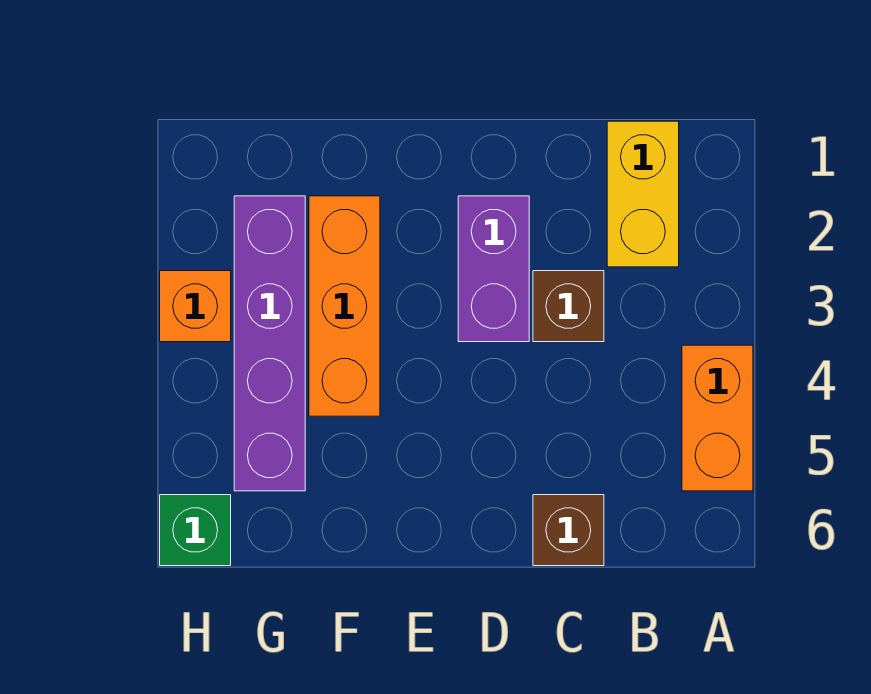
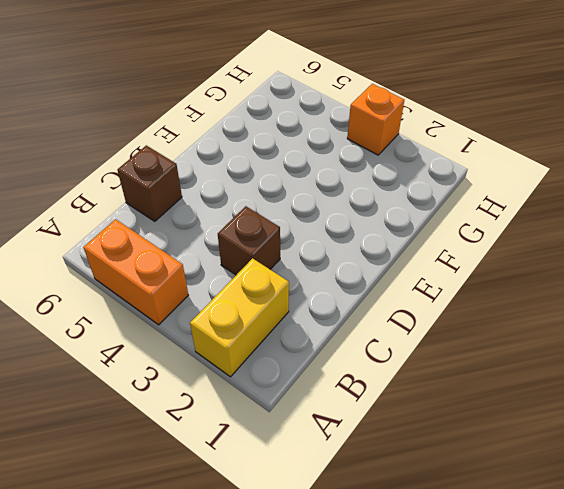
yellow brick A2:B2 level 1 -> yellow brick B1:B2 level 1
none -> purple brick D2:D3 level 1
none -> orange brick F2:F4 level 1

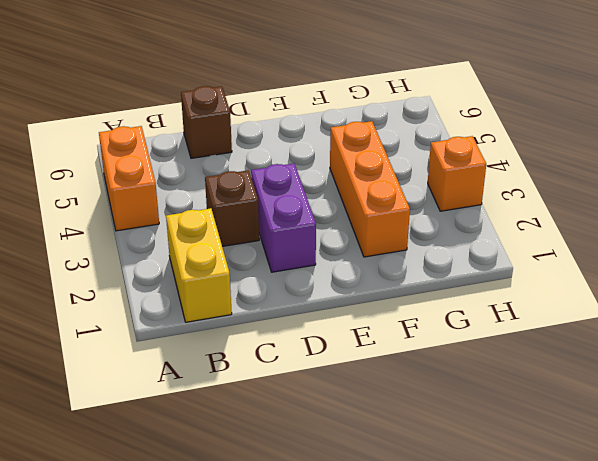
none -> purple brick G2:G5 level 1
none -> green brick H6 level 1

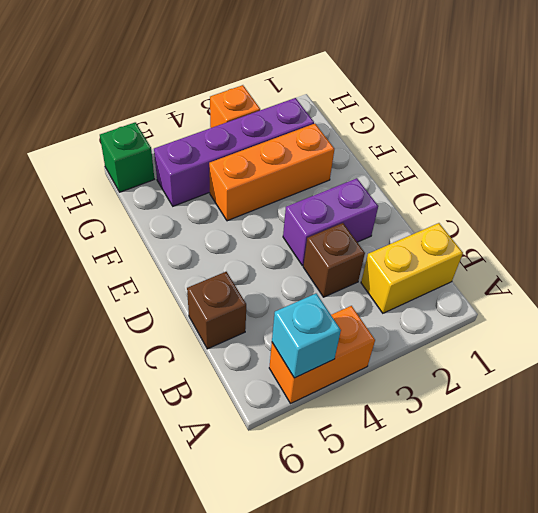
cyan brick A5 level 2 -> none

